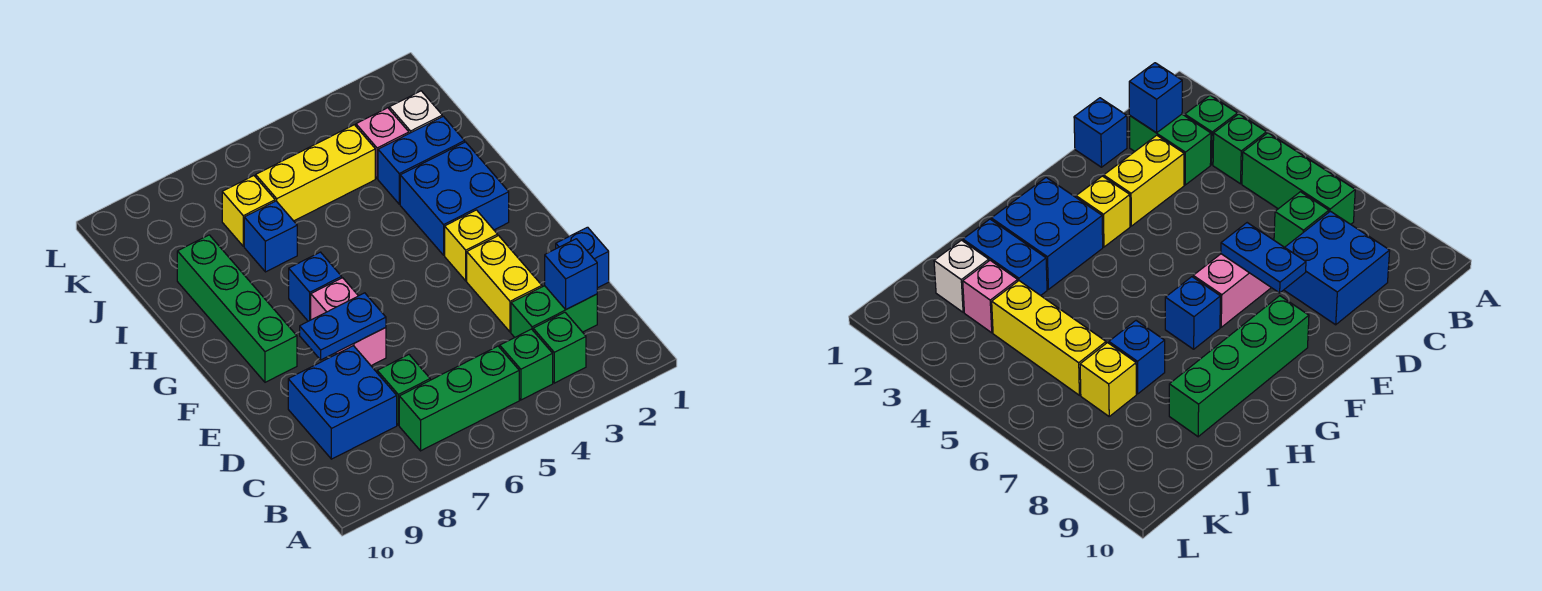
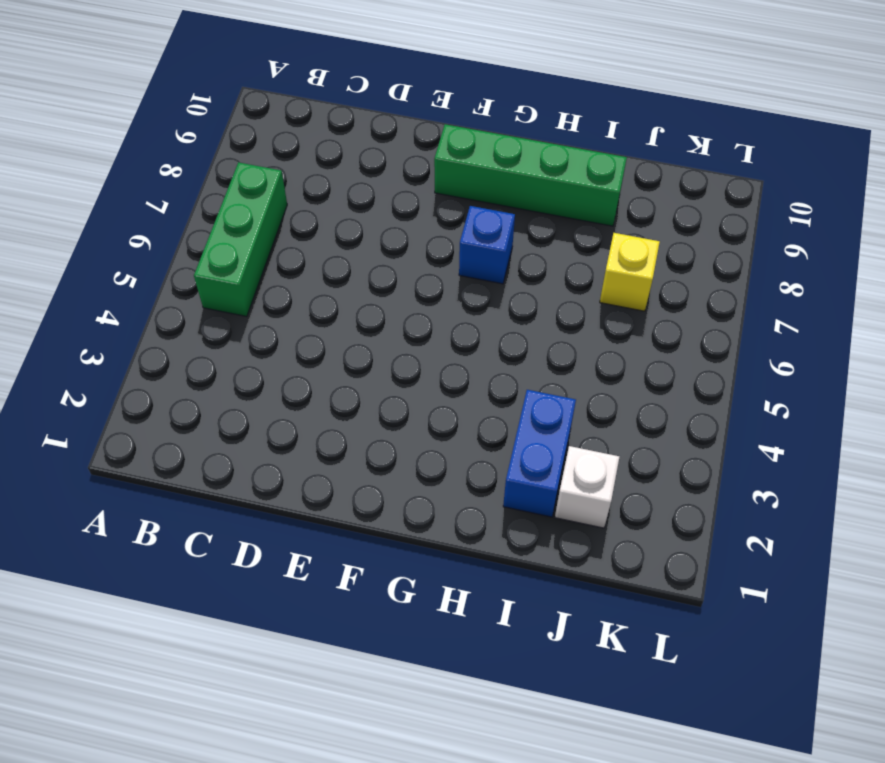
none -> green brick B3 level 1
none -> green brick B4 level 1
none -> green brick C2:C3 level 1

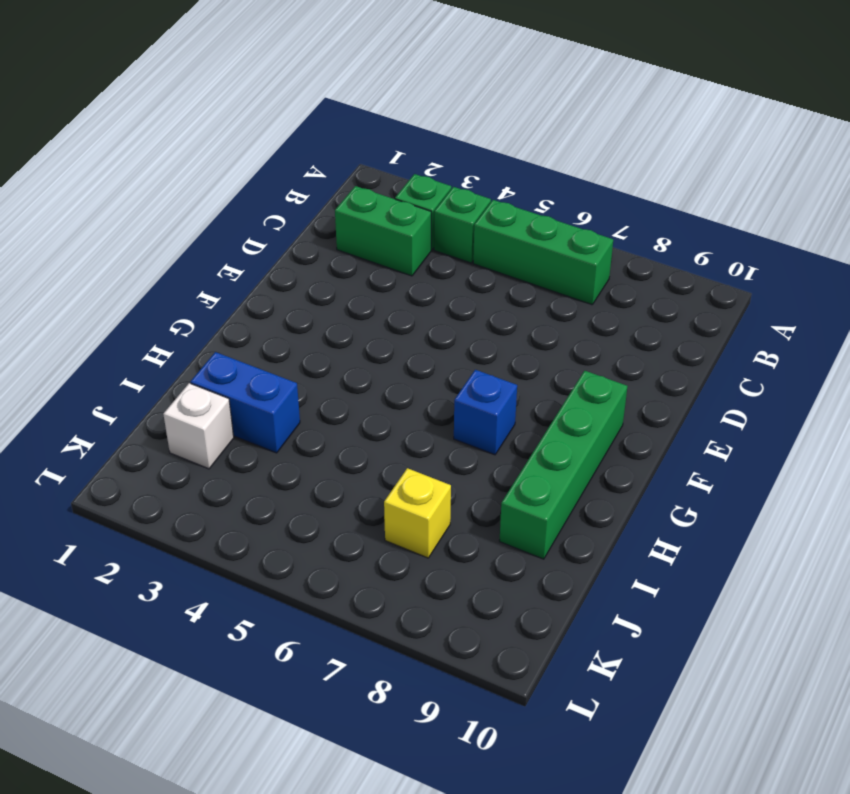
none -> green brick C7 level 1
none -> blue brick C8:D9 level 1
none -> blue brick D1 level 1

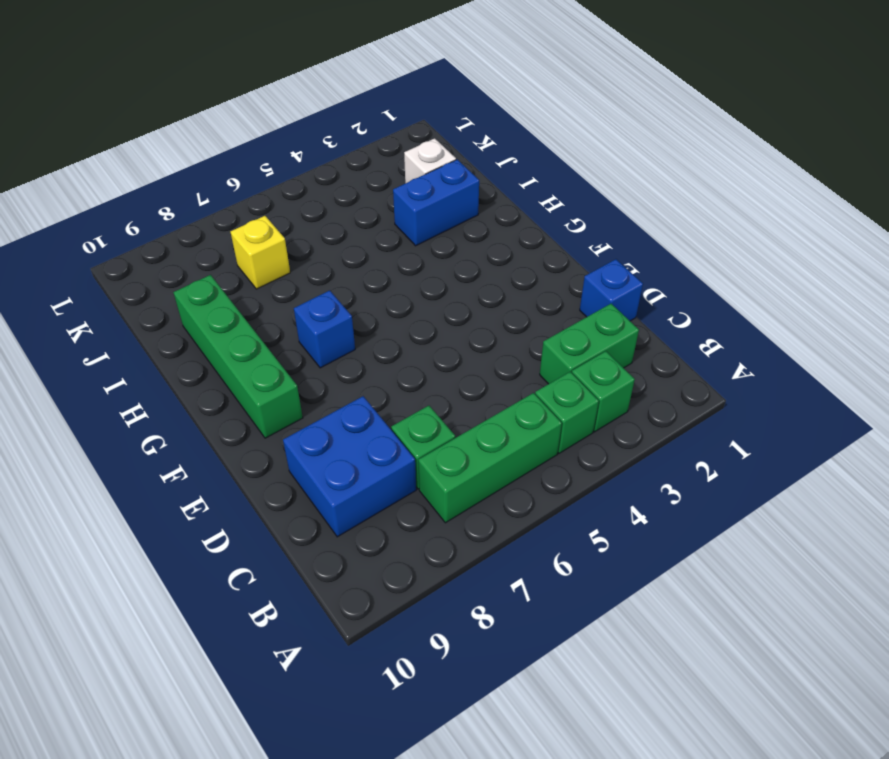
none -> yellow brick D3:E3 level 1
none -> pink brick E7:F7 level 1
none -> yellow brick F3 level 1

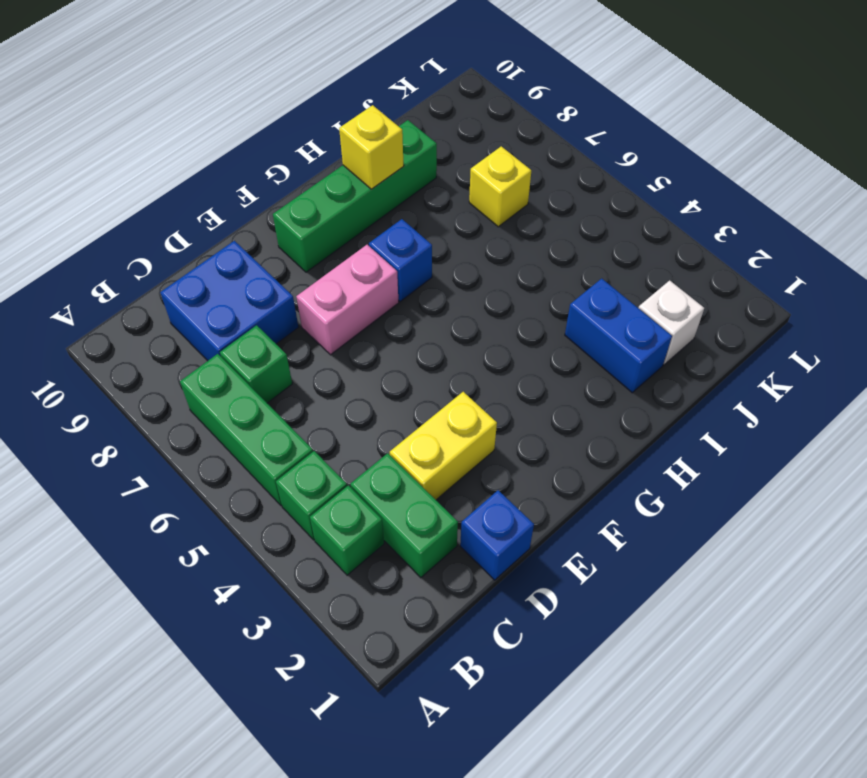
yellow brick H9 level 2 -> yellow brick F3 level 1
none -> blue brick G2:H3 level 1
none -> blue brick I7 level 1
none -> pink brick J3 level 1

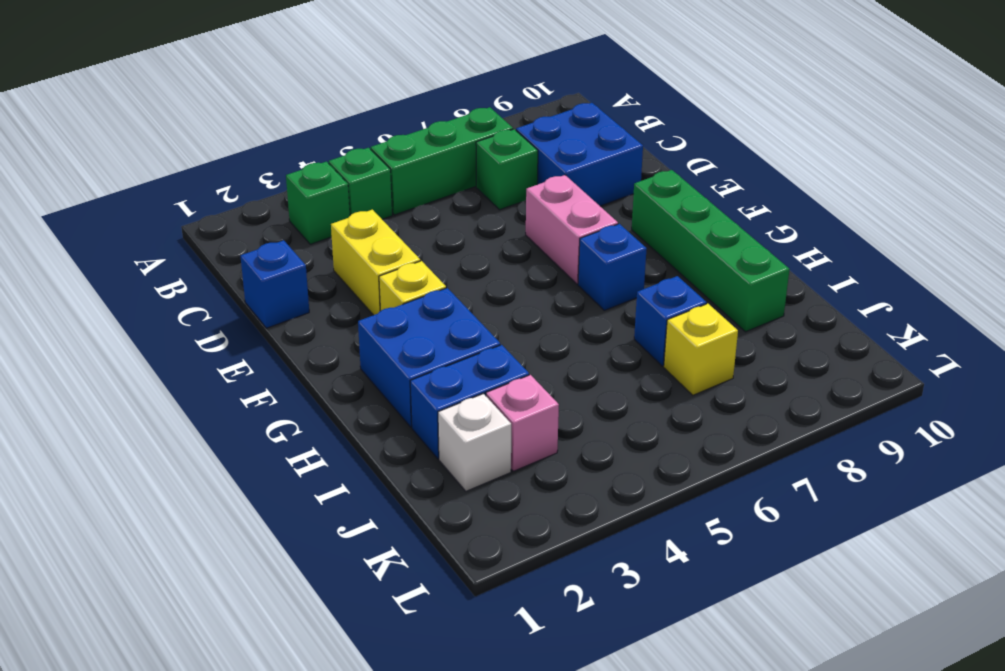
none -> green brick C2:C3 level 1
none -> yellow brick J4:J6 level 1
none -> blue brick C2 level 2

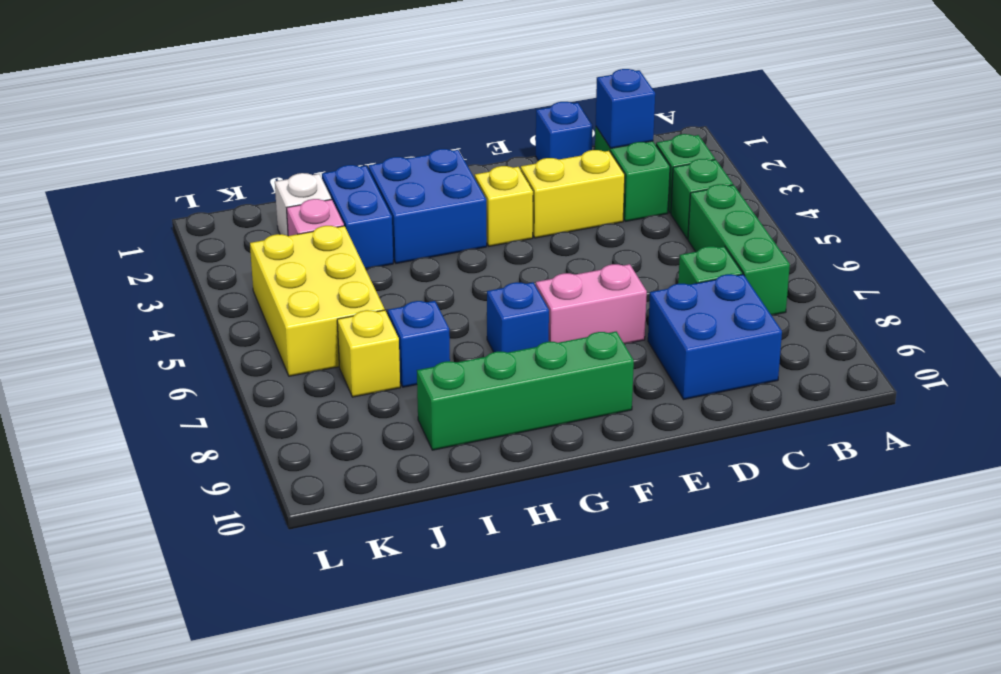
yellow brick J4:K6 level 1 -> yellow brick J4:J6 level 1
none -> blue plate E7:E8 level 2

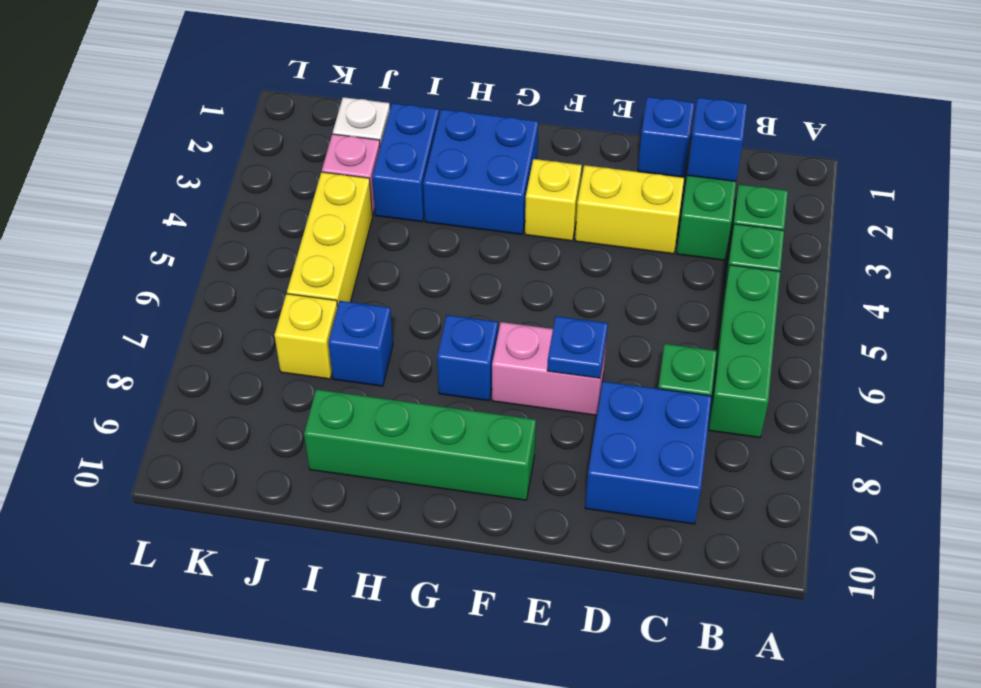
blue plate E7 level 2 -> blue plate E7:E8 level 2

